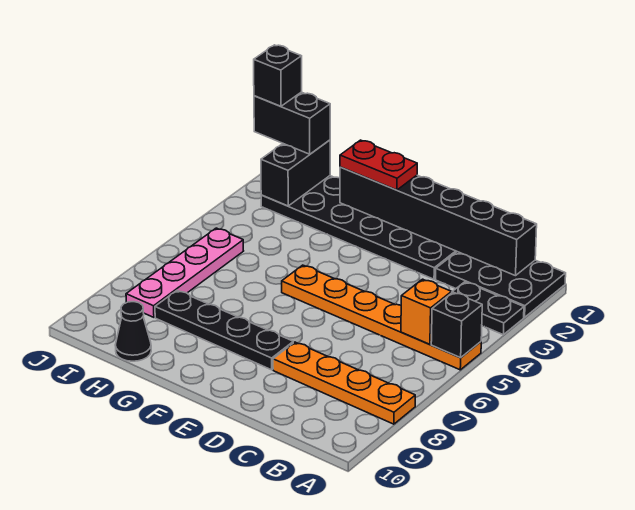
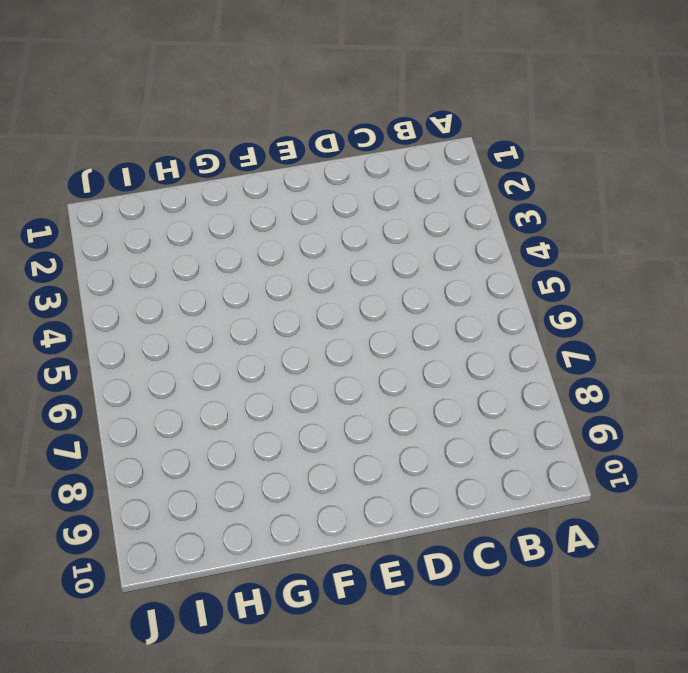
none -> black plate A1:C2 level 1
none -> black plate A3:B3 level 1
none -> orange plate A5:F5 level 1

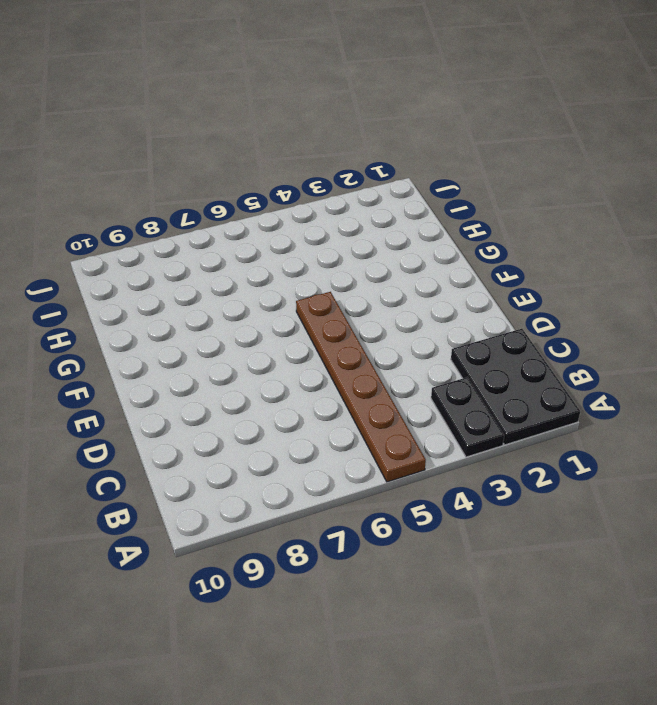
brown plate A5:F5 level 1 -> orange plate A5:F5 level 1
none -> orange plate A8:D8 level 1
none -> black plate D1:I2 level 1
none -> black plate E8:H8 level 1

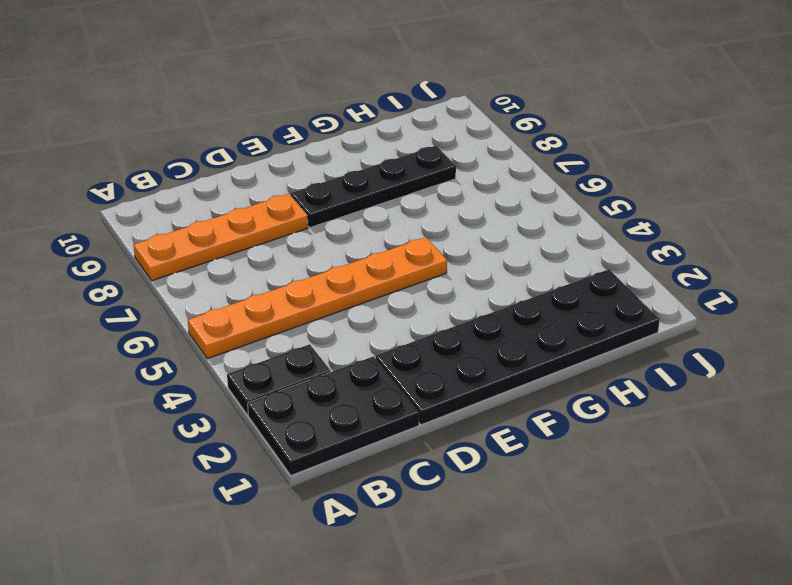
none -> black cone H10 level 1
none -> pink plate I5:I8 level 1
none -> black brick A5 level 2

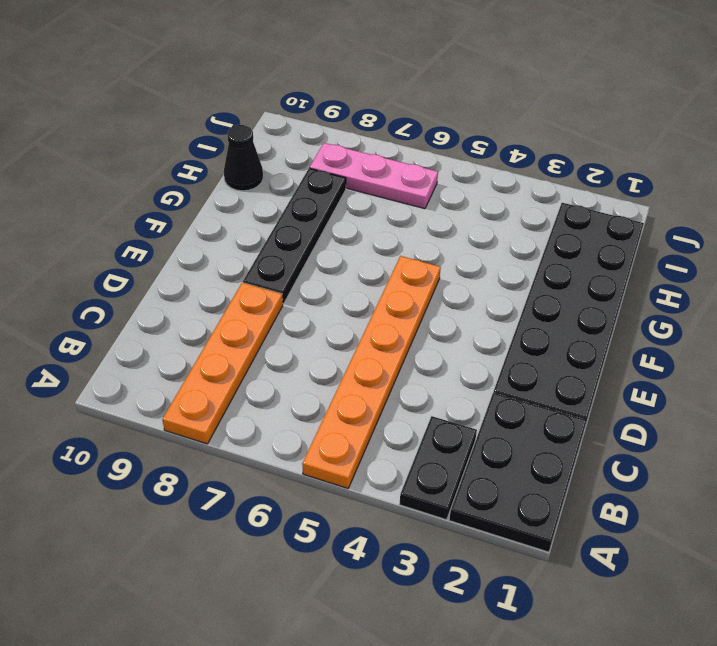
pink plate I6:I8 level 1 -> pink plate I5:I8 level 1
none -> black brick A5 level 2
none -> black brick B1:G1 level 2
none -> orange brick B5 level 2

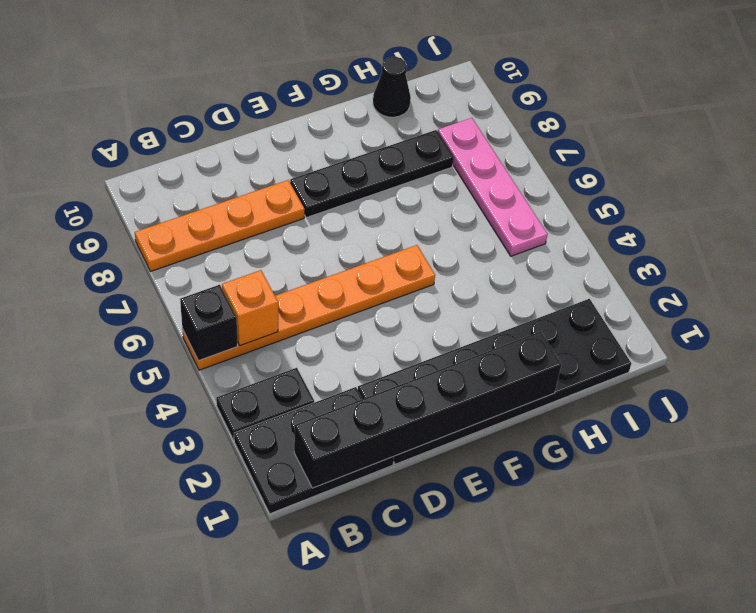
none -> black brick I1:I2 level 2
none -> red plate F1:G1 level 3
none -> black brick I1:J1 level 3

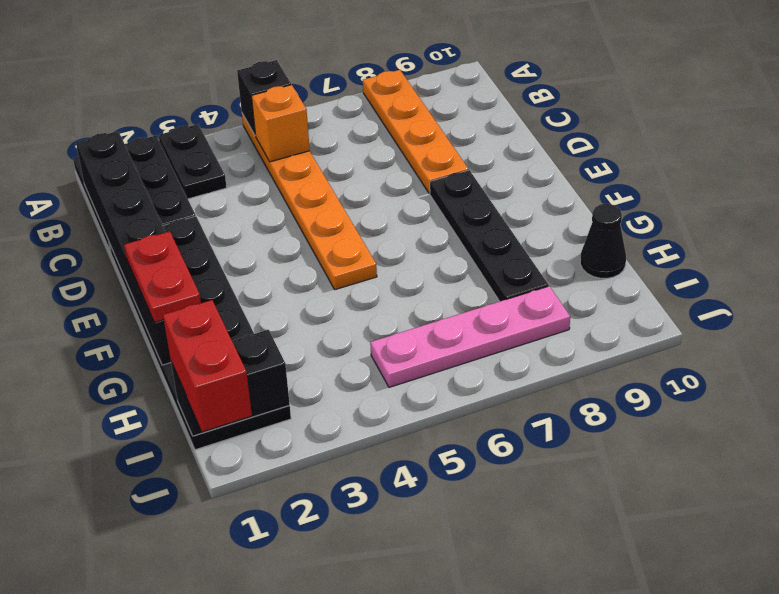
red brick I1:J1 level 3 -> black brick I1:J1 level 3
none -> black brick J1 level 4

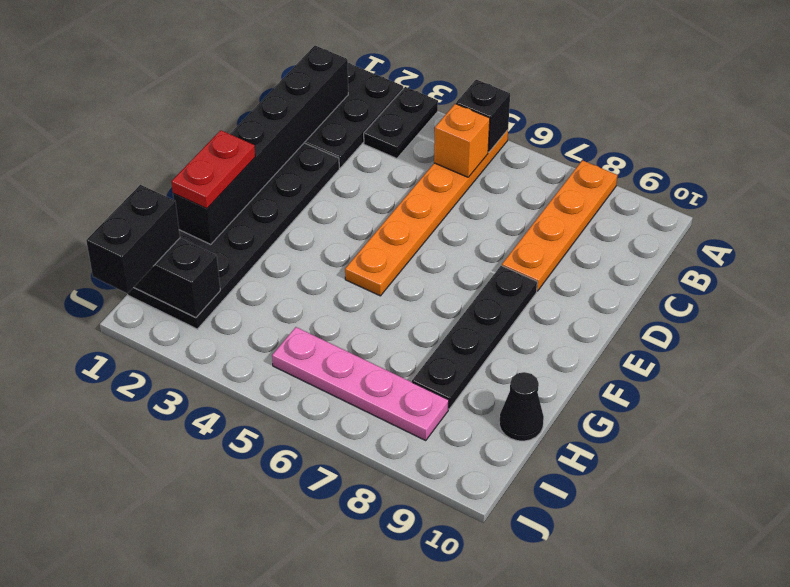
none -> black brick J1 level 4

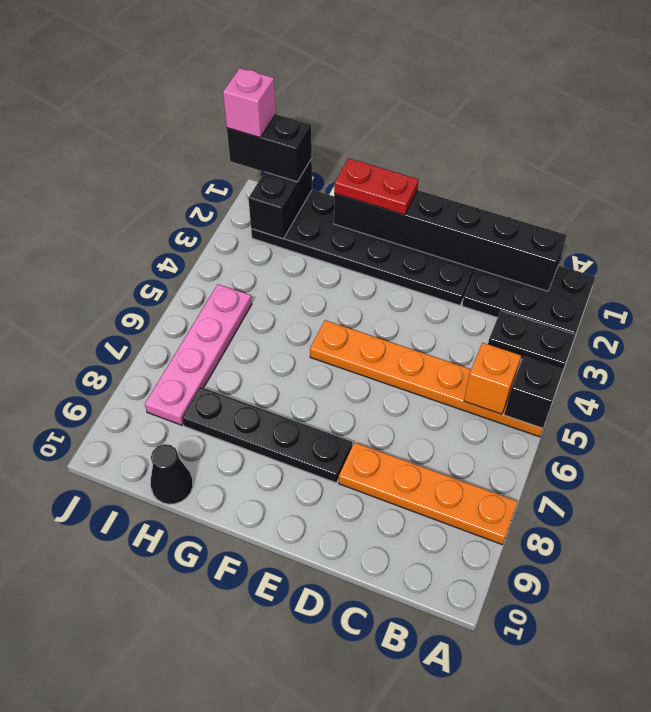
pink brick J1 level 4 -> black brick J1 level 4

